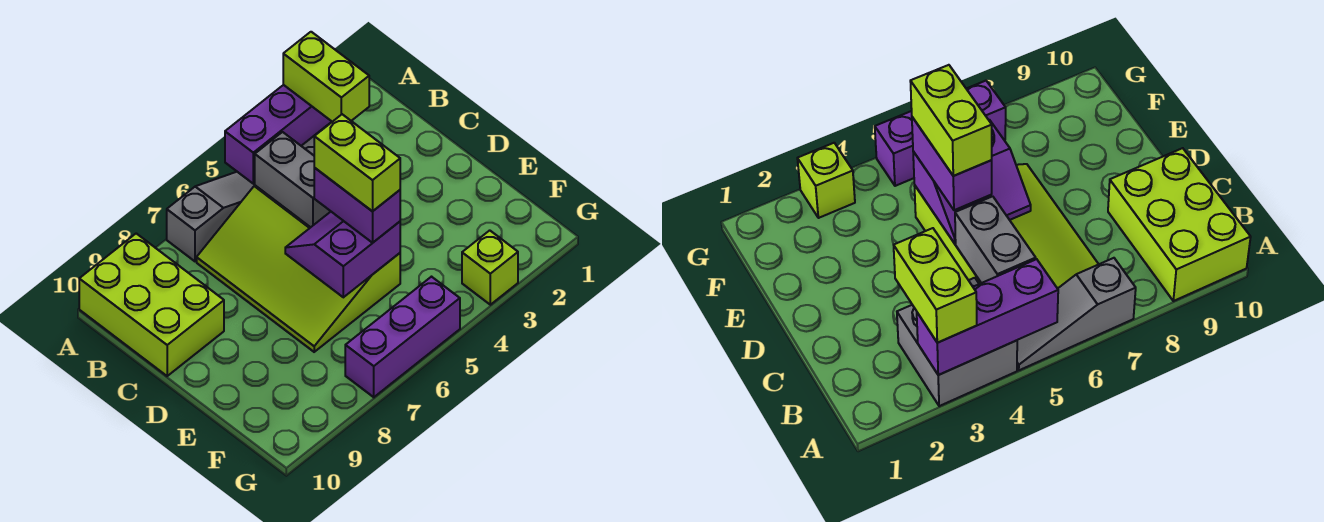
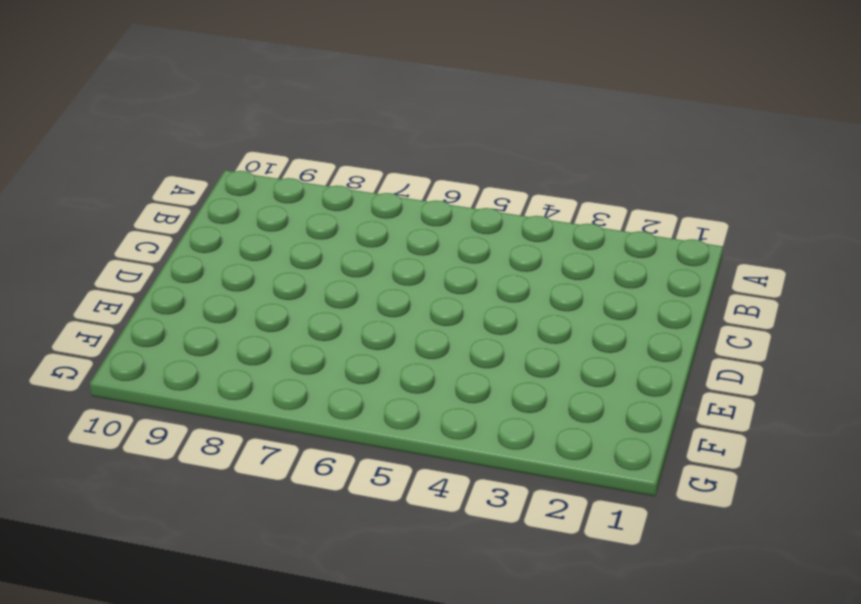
none -> grey brick A3:B4 level 1
none -> grey slope A5:A7 level 1 top 7
none -> lime brick A9:C10 level 1

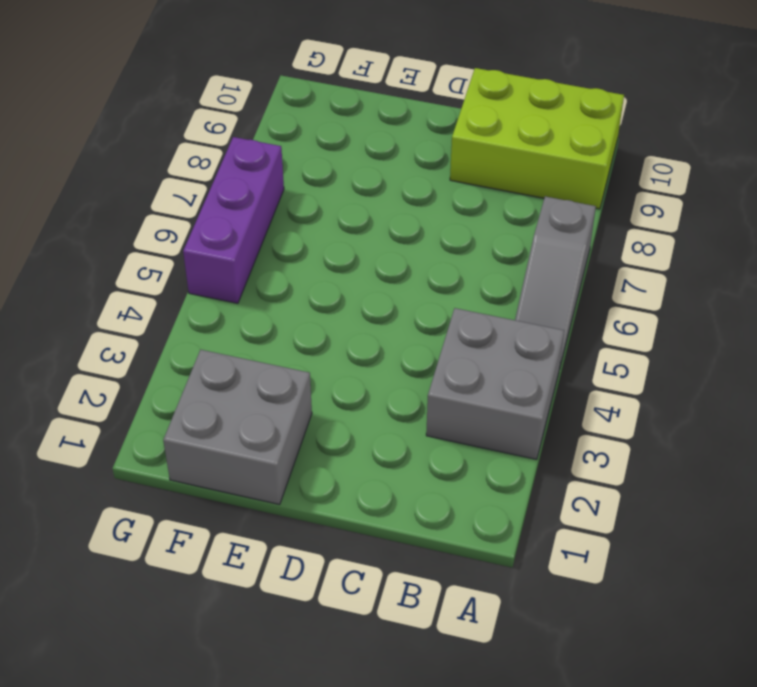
grey brick E1:F2 level 1 -> none
none -> lime slope B5:E7 level 1 top 5
none -> lime brick G3 level 1
none -> purple brick A3:A5 level 2

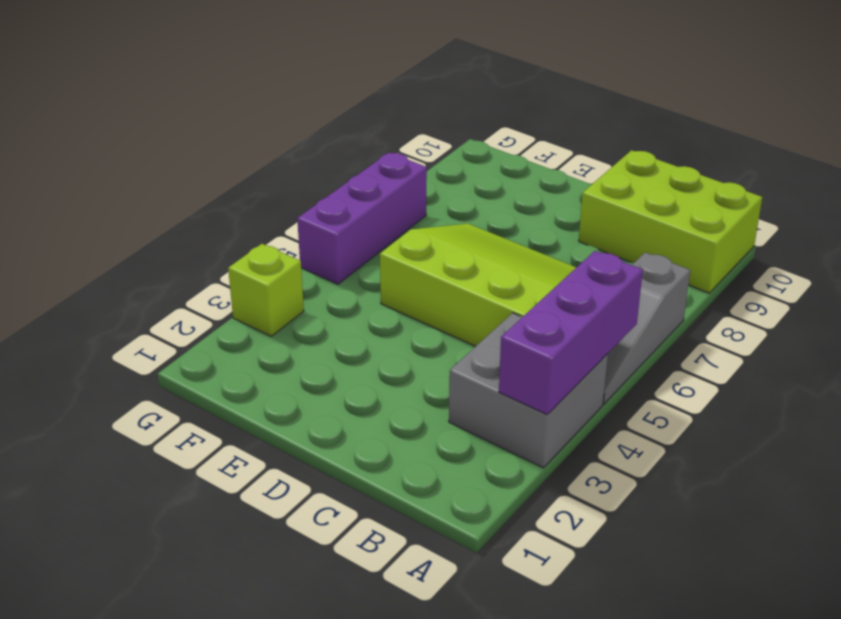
none -> grey brick B5:C5 level 2
none -> purple slope D5:E6 level 2 top E
none -> lime brick A3:B3 level 3

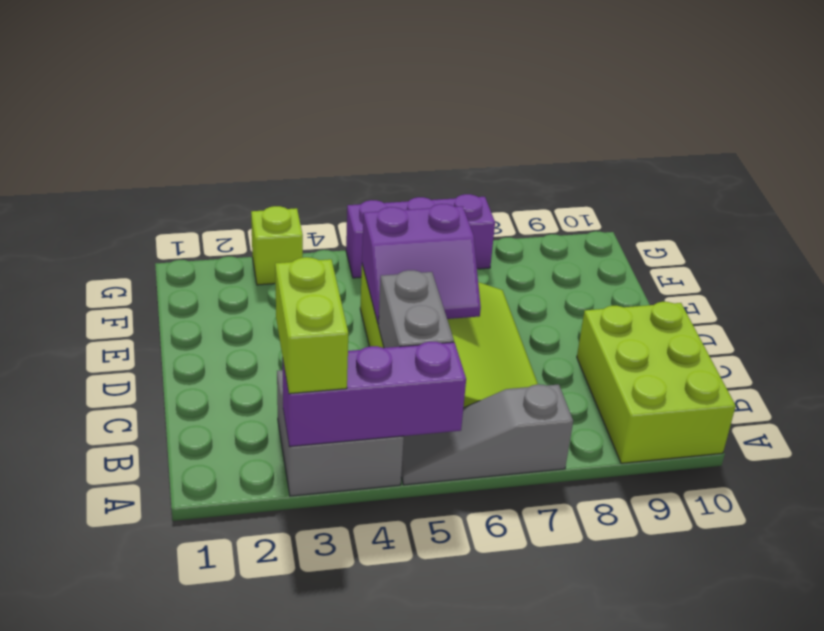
none -> purple brick D5:E5 level 3
none -> lime brick D5:E5 level 4

